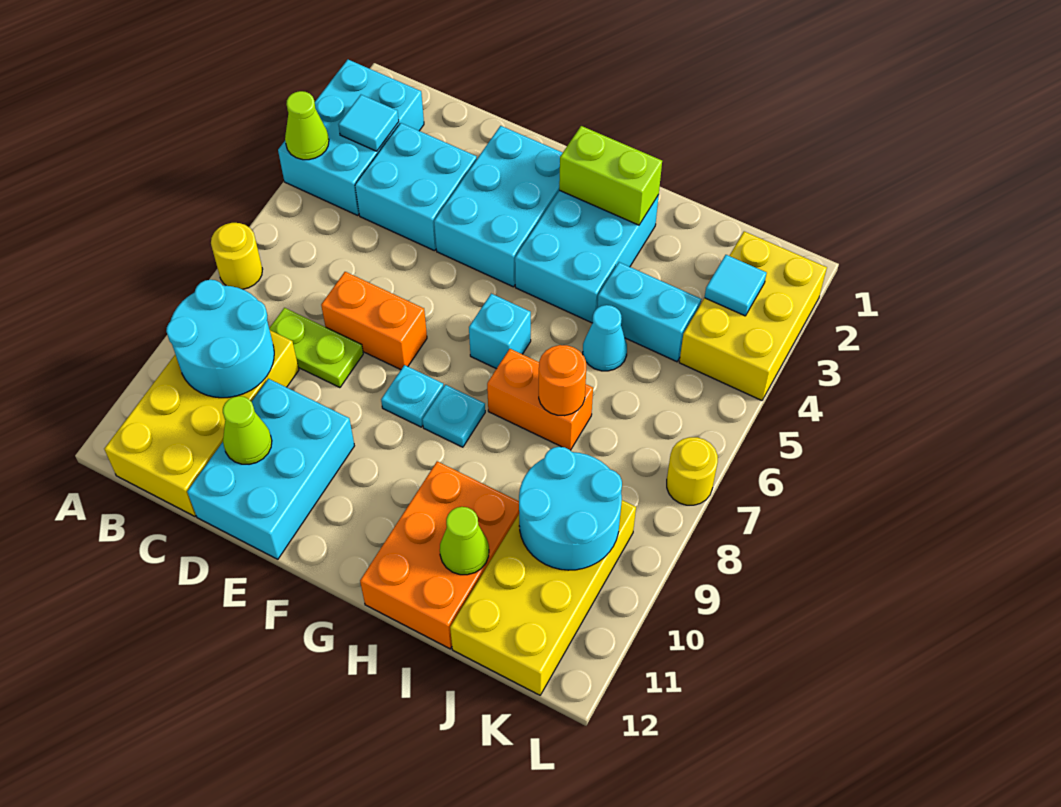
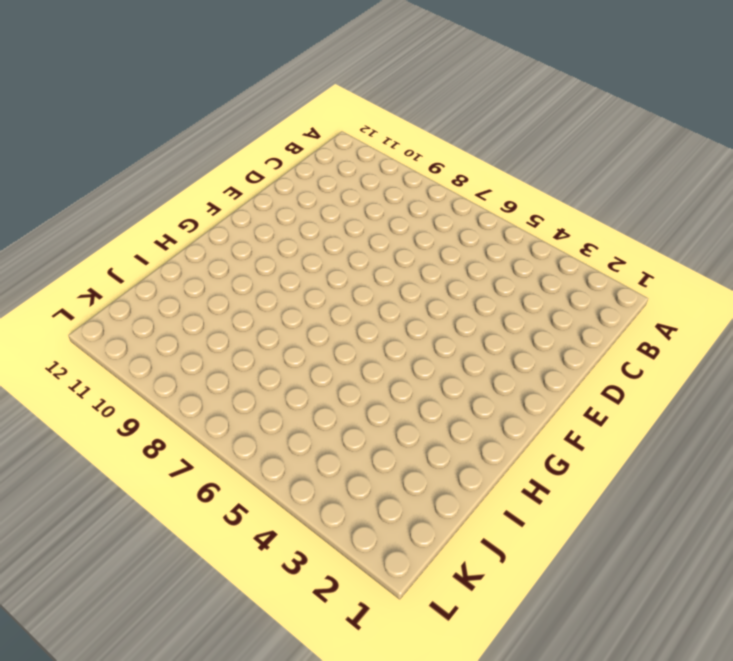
none -> cyan brick A2:B4 level 1
none -> yellow round brick A7 level 1
none -> yellow brick B9:C12 level 1

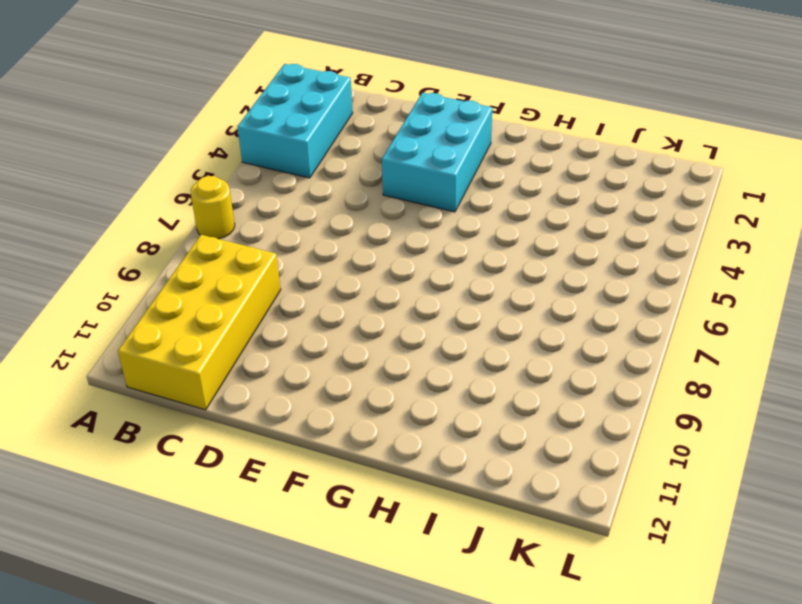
none -> cyan brick C3:D4 level 1
none -> lime plate C8:D8 level 1
none -> orange brick D7:E7 level 1

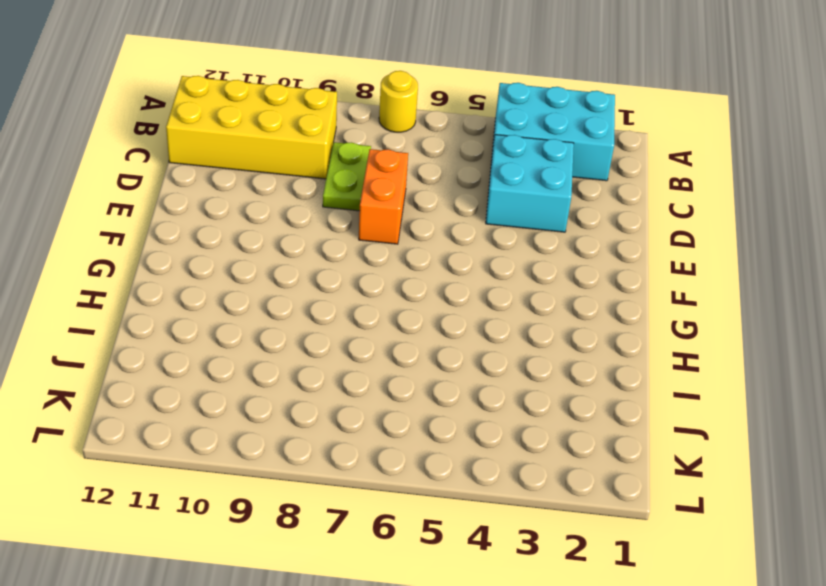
none -> cyan brick D10:E12 level 1
none -> cyan brick E2:F4 level 1
none -> cyan plate F8 level 1

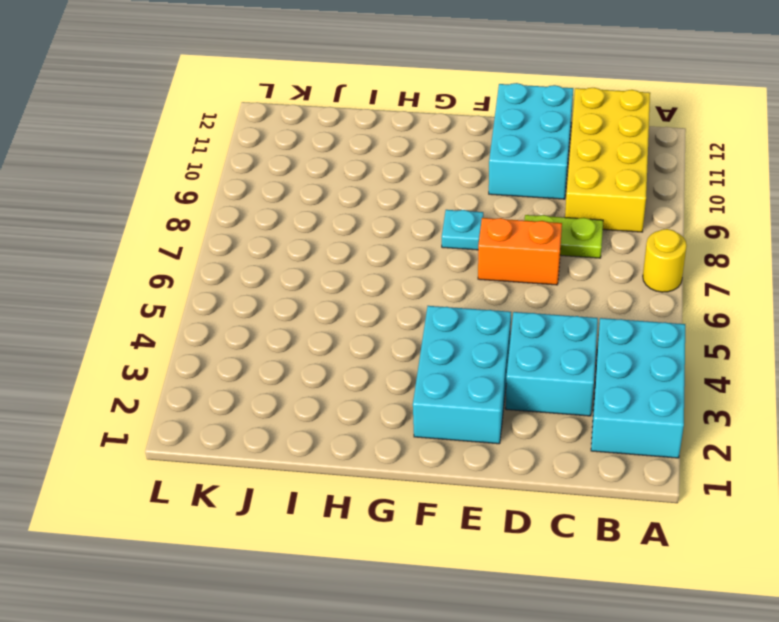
none -> cyan brick G2:H4 level 1
none -> cyan brick G6 level 1
none -> cyan plate G8 level 1

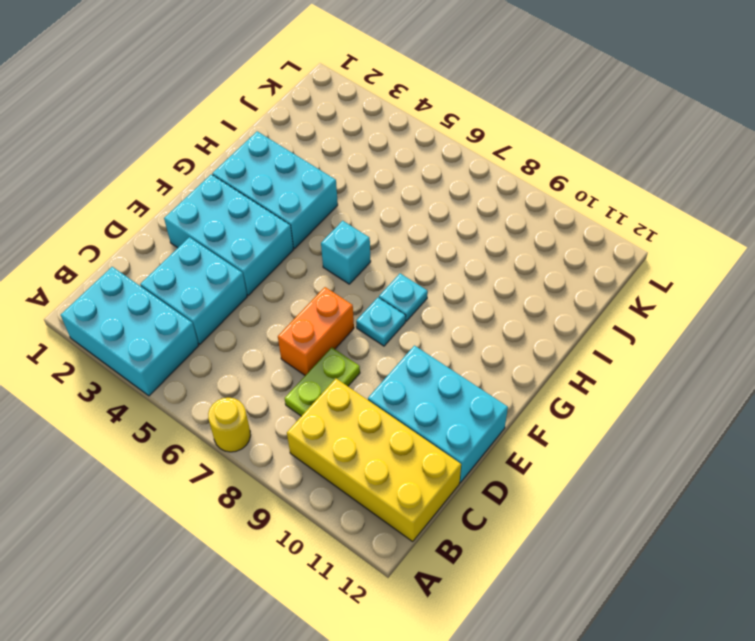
none -> orange brick H7:I7 level 1
none -> orange brick H10:I12 level 1
none -> cyan brick I4:J4 level 1

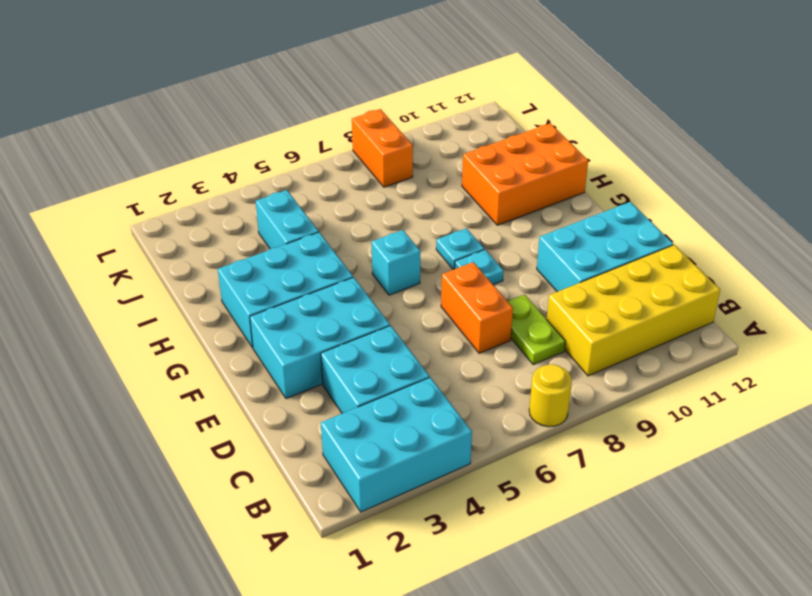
orange brick K8:L8 level 1 -> orange brick H7:I7 level 1
none -> cyan cone I5 level 1
none -> yellow brick J9:K12 level 1
none -> yellow brick K2:L4 level 1

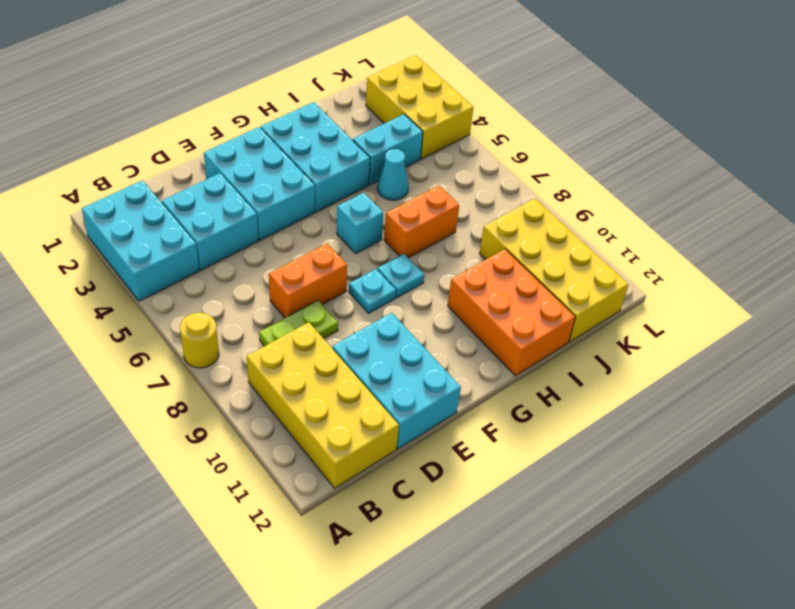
none -> yellow round brick L7 level 1
none -> lime cone A4 level 2
none -> cyan tile B3 level 2

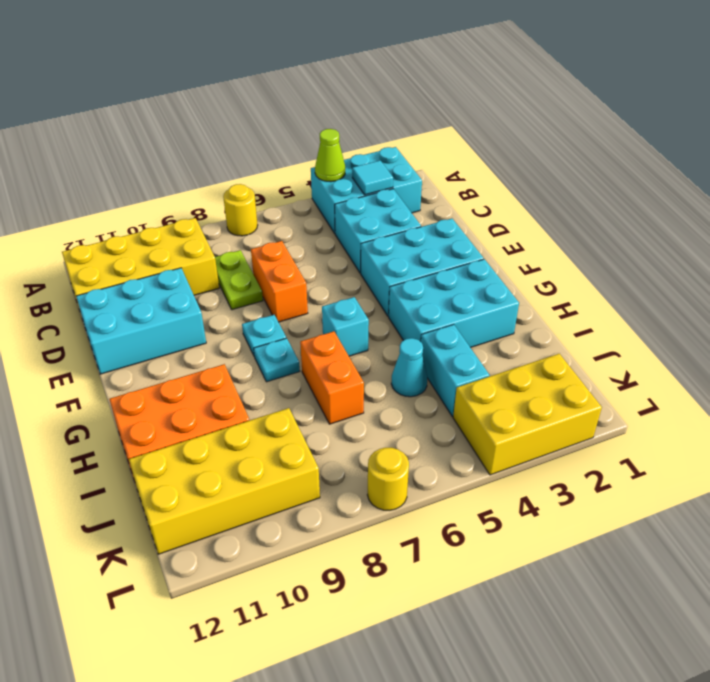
none -> cyan round brick B9:C10 level 2
none -> lime cone D11 level 2
none -> lime brick G2:H2 level 2

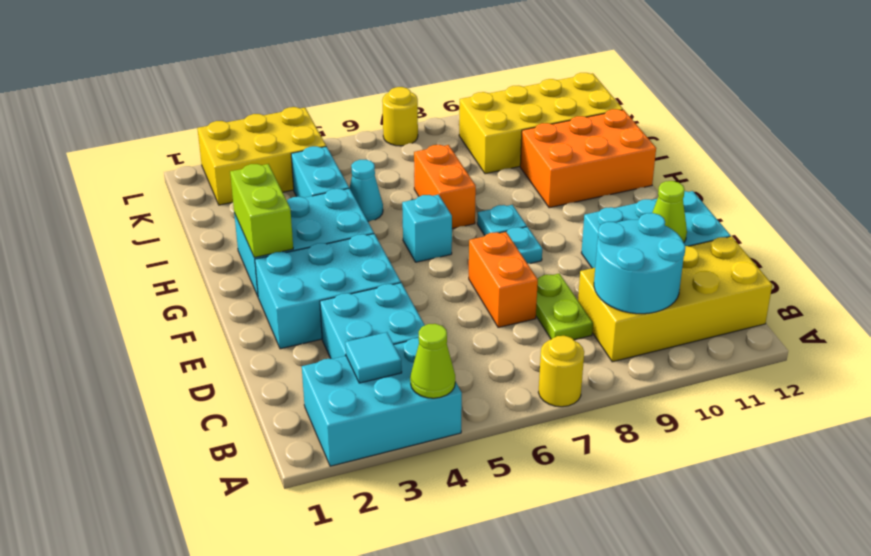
none -> orange round brick I7 level 2
none -> lime cone I11 level 2
none -> cyan round brick J9:K10 level 2

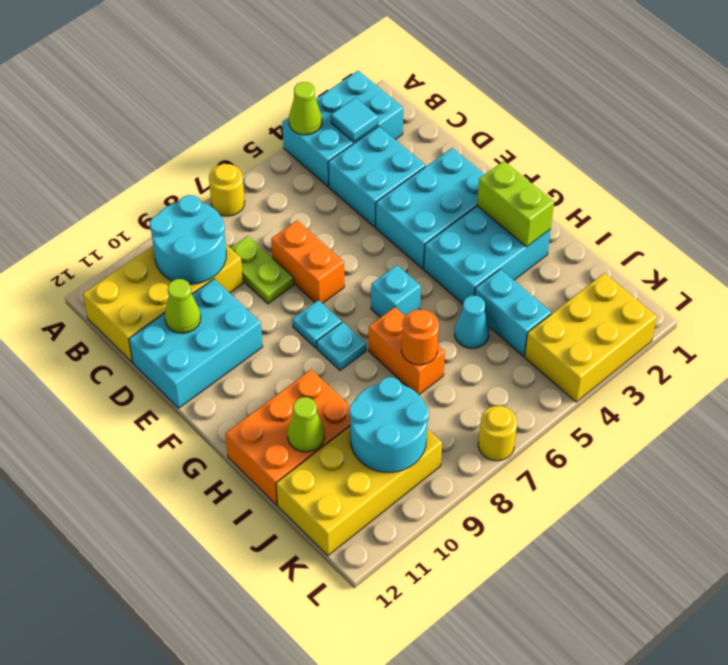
none -> cyan tile K3 level 2

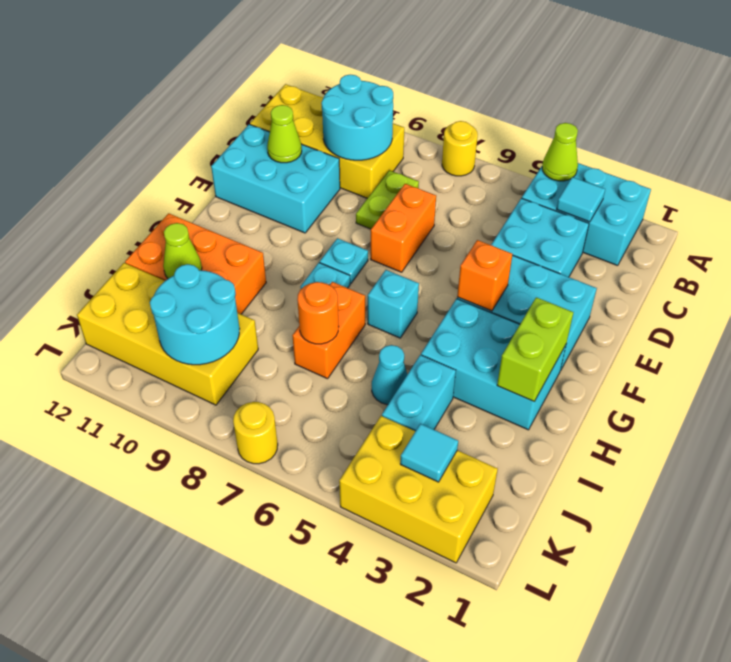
orange brick F4 level 2 -> none

